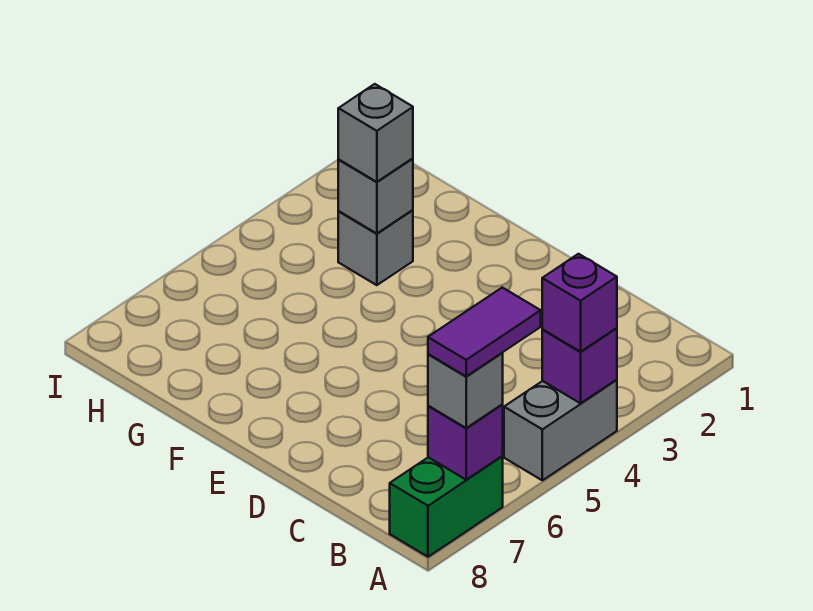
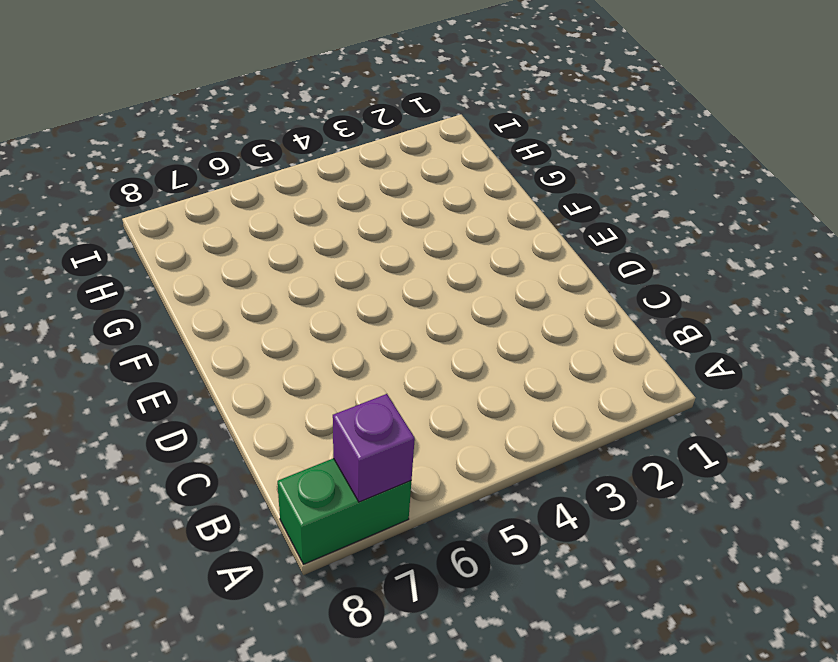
none -> grey brick A4:A5 level 1
none -> grey brick G3 level 1

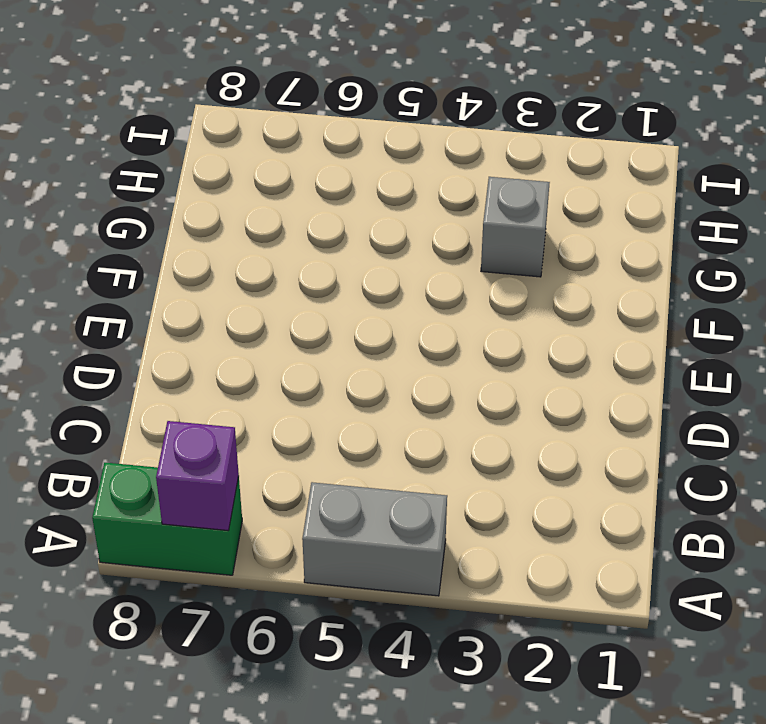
none -> purple brick A4 level 2
none -> grey brick G3 level 2

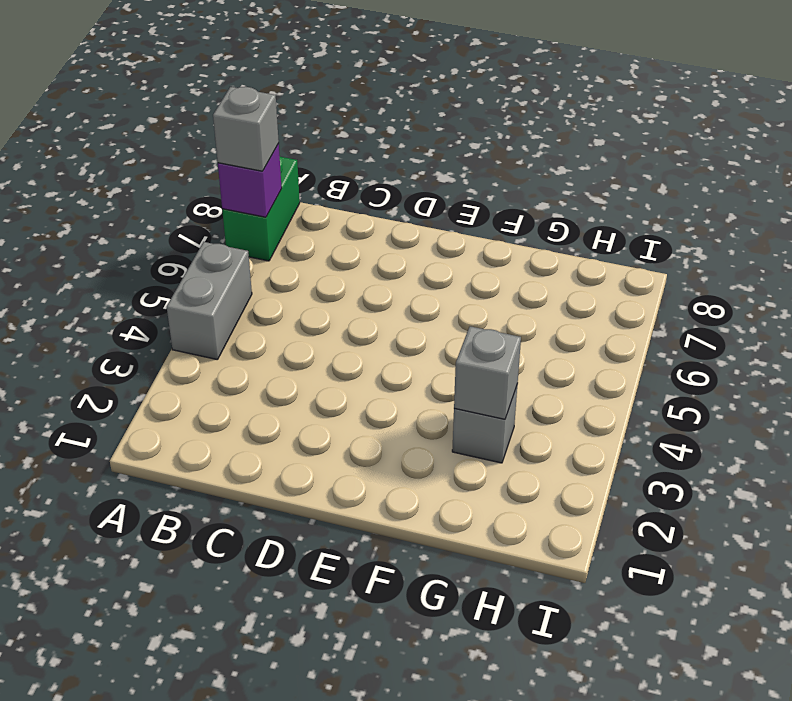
none -> purple brick A4 level 2
none -> purple brick A4 level 3

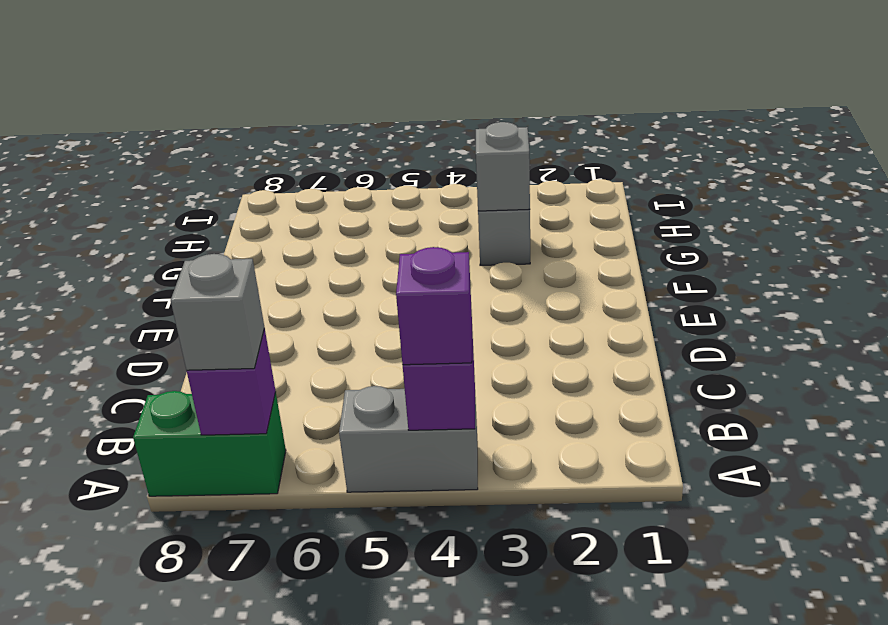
none -> grey brick G3 level 3
none -> purple tile A6:A7 level 4

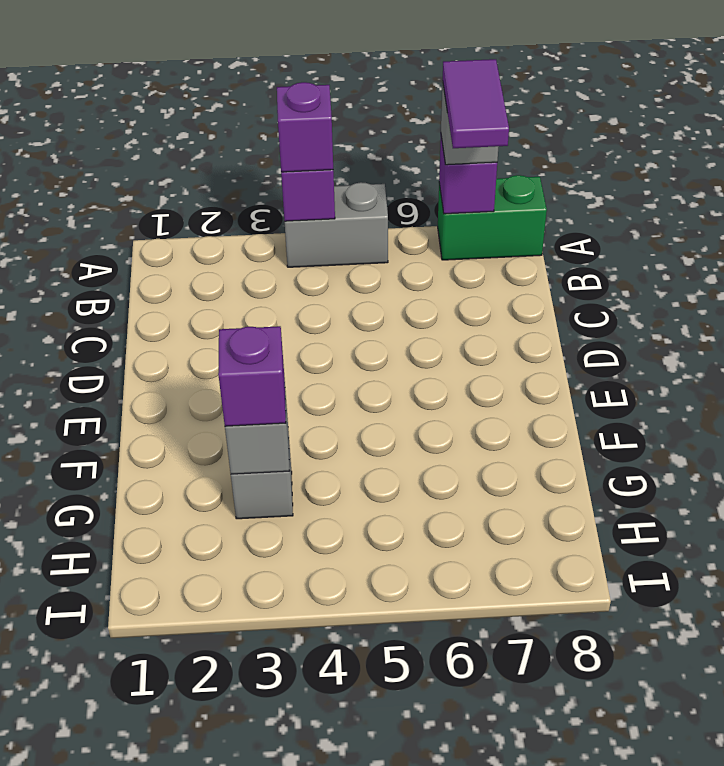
purple tile A7:B7 level 4 -> purple tile A6:A7 level 4
purple brick G3 level 3 -> grey brick G3 level 3

